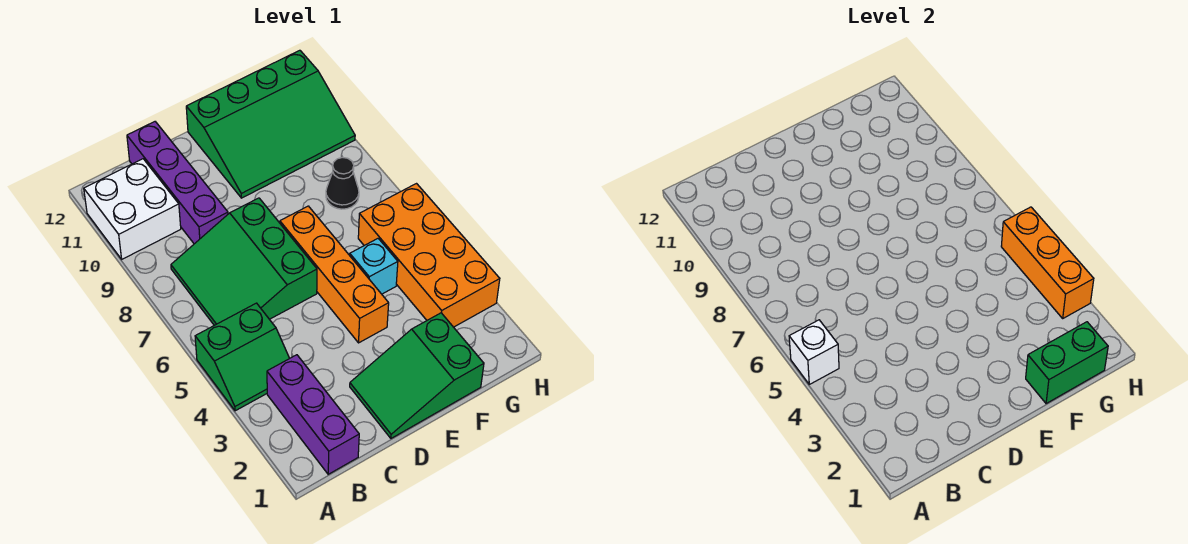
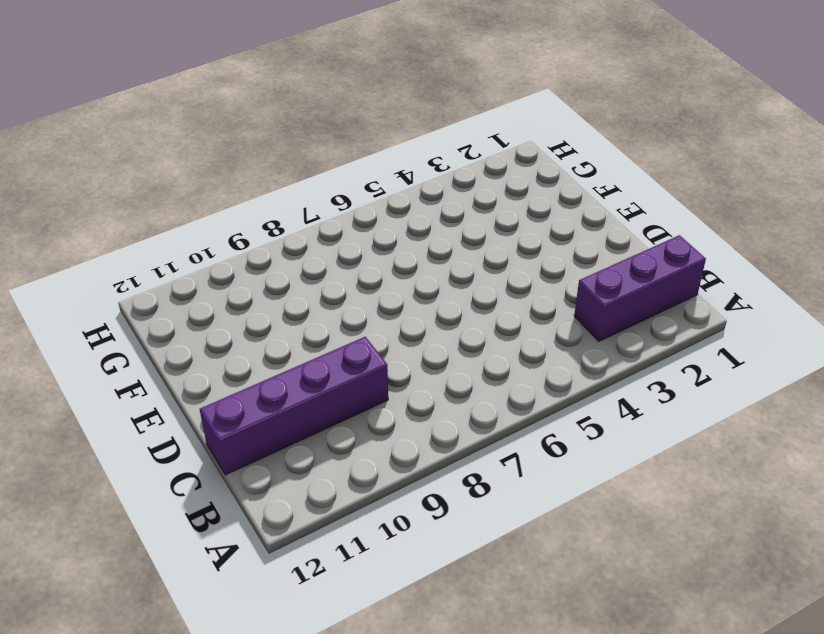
none -> green slope A4:B5 level 1 top 5
none -> white brick A10:B11 level 1
none -> green slope B6:D8 level 1 top D

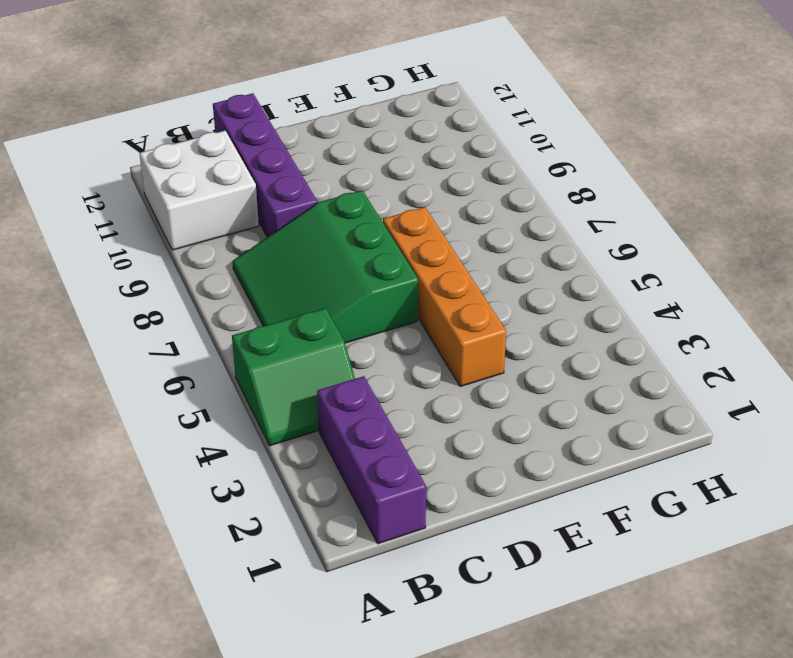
none -> green slope D1:F2 level 1 top F
none -> green slope E10:H12 level 1 top 12
none -> cyan brick F5 level 1

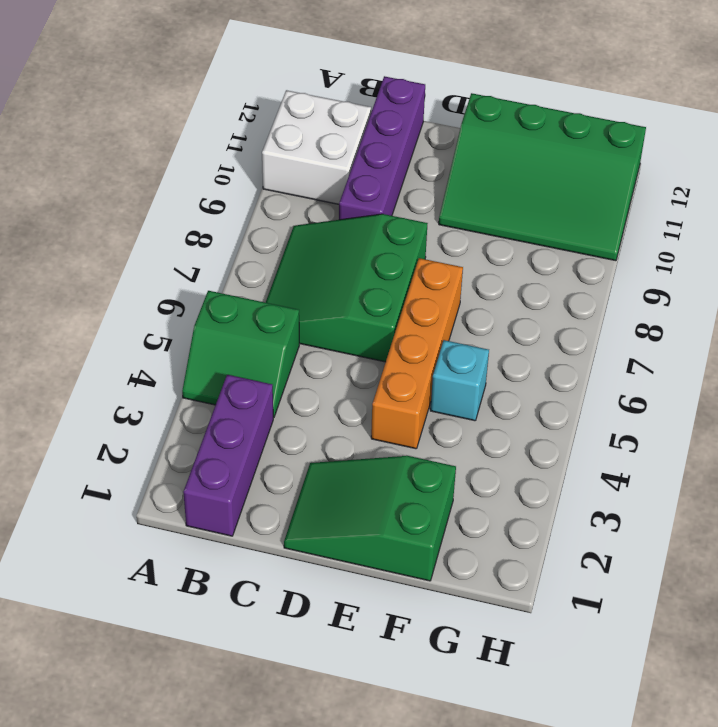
none -> orange brick G3:H6 level 1
none -> black cone G8 level 1
none -> white brick A5 level 2

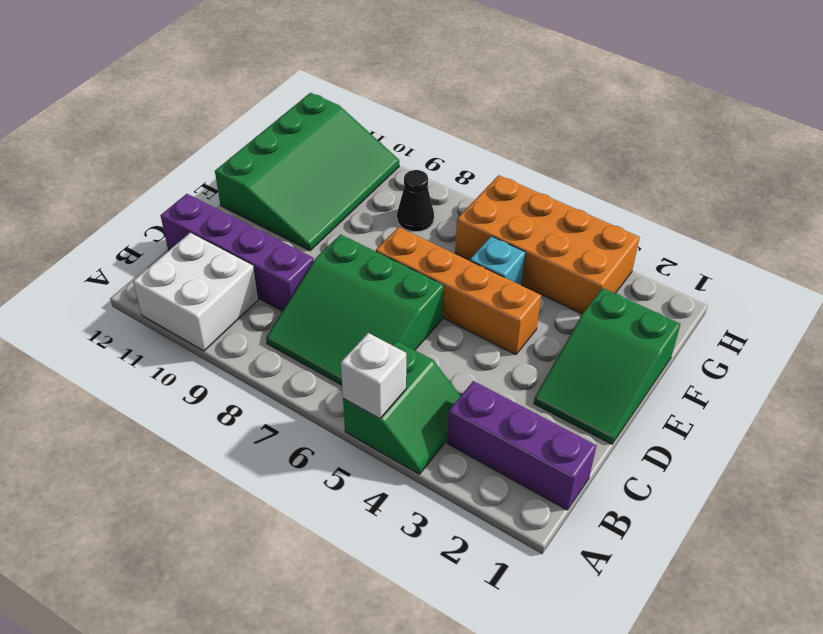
none -> green brick F1:G1 level 2
none -> orange brick H3:H5 level 2

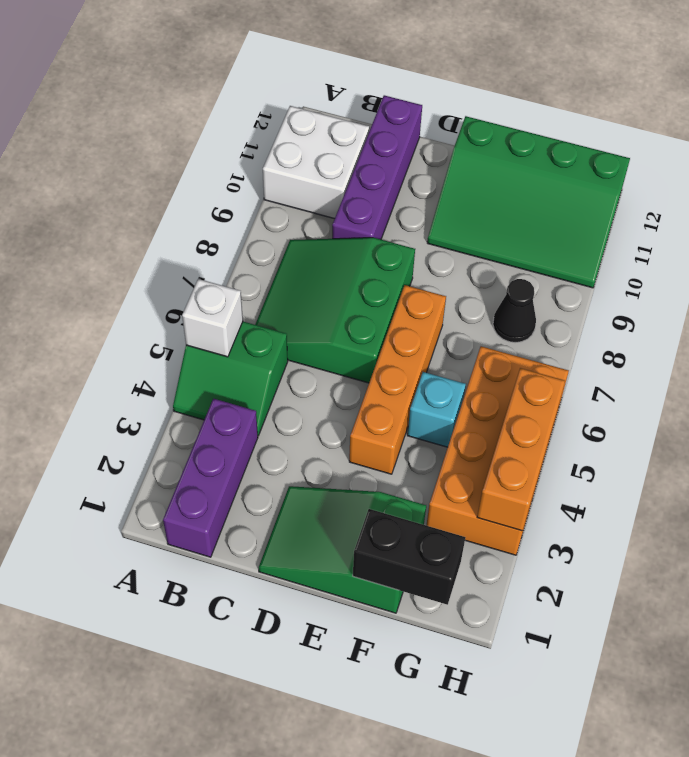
black brick F1:G1 level 2 -> green brick F1:G1 level 2

